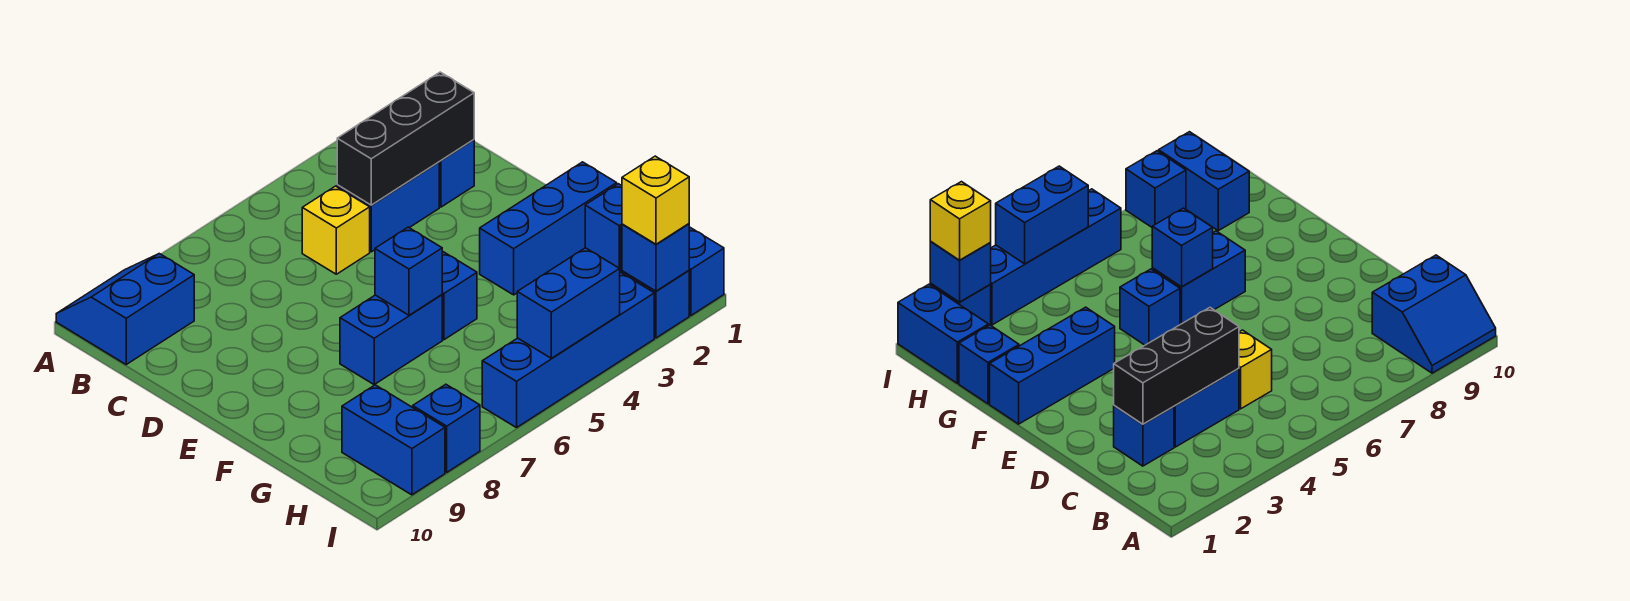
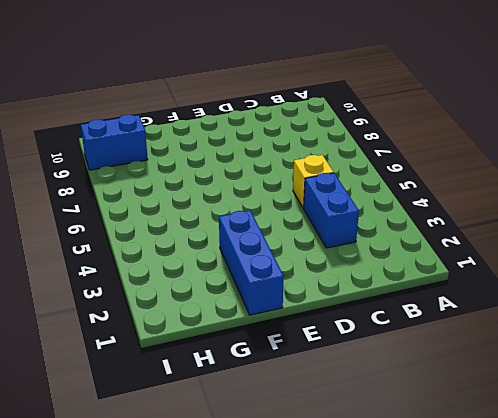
none -> blue slope A9:B10 level 1 top B
none -> blue brick C2 level 1
none -> blue brick F5 level 1

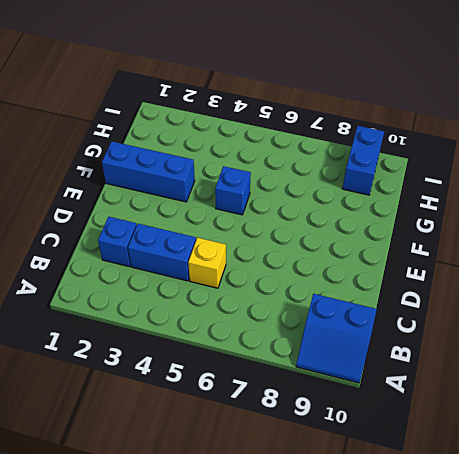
none -> blue brick F6:F7 level 1
none -> blue brick G1 level 1
none -> blue brick H1:I1 level 1

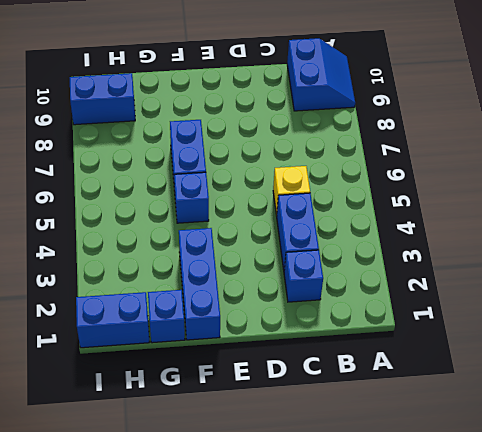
none -> blue brick I2 level 1
none -> blue brick I3:I6 level 1
none -> blue brick I8 level 1

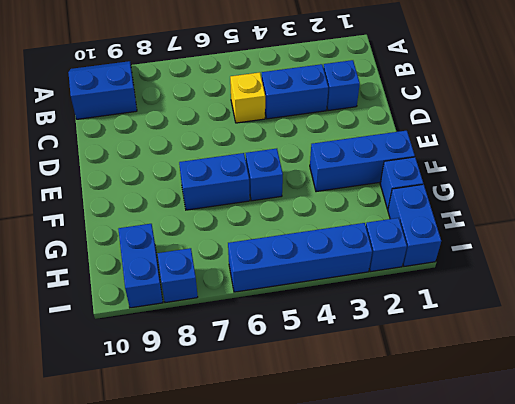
none -> black brick C2:C4 level 2
none -> blue brick F6 level 2
none -> blue brick I2 level 2

